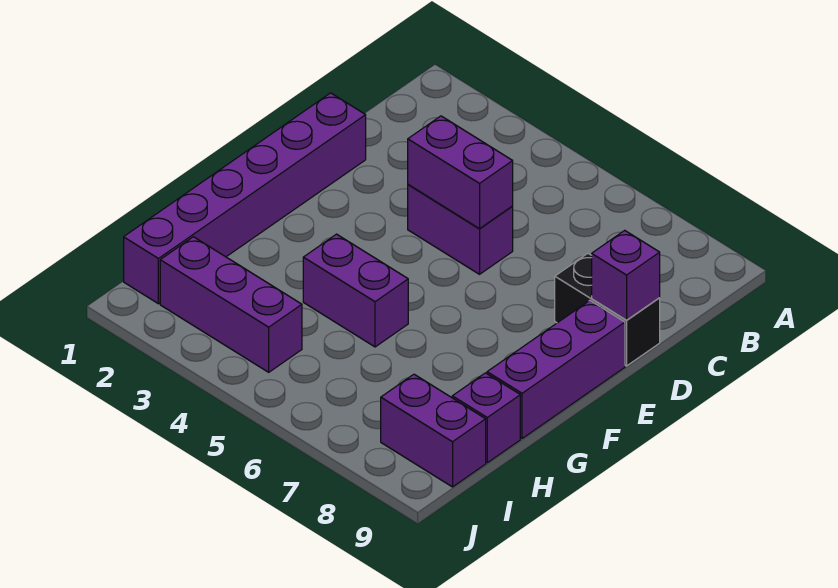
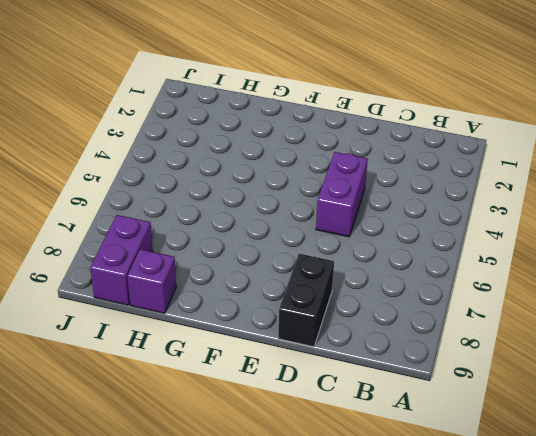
none -> purple brick D1:I1 level 1
none -> purple brick E9:G9 level 1

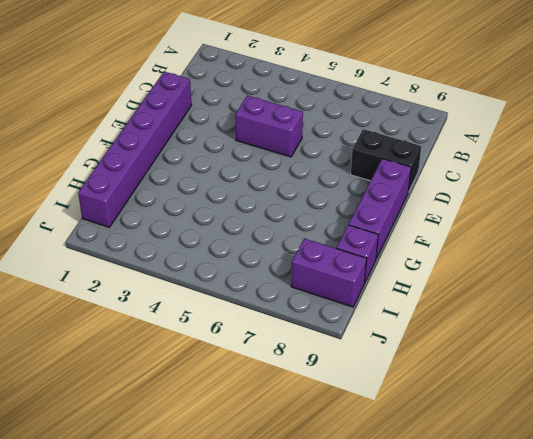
none -> purple brick G4:G5 level 1
none -> purple brick I2:I4 level 1

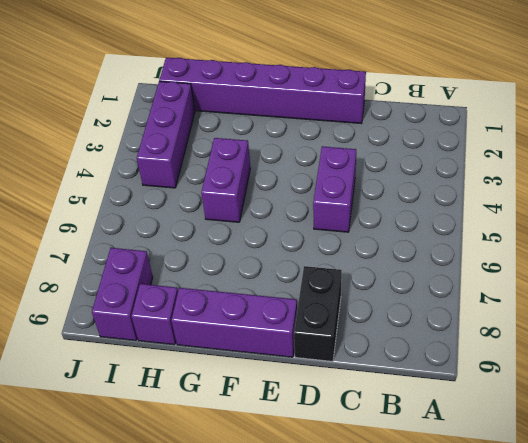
none -> purple brick D4:D5 level 2
none -> purple brick D9 level 2

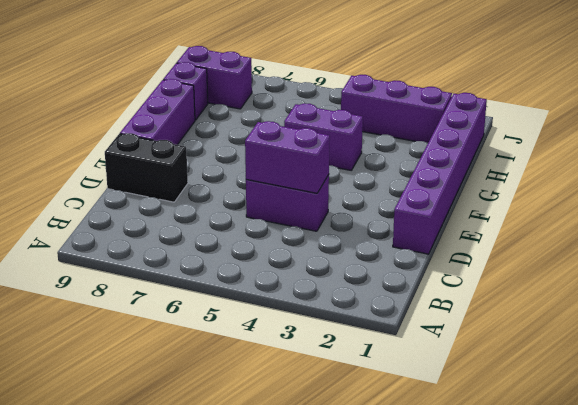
none -> purple brick D9 level 2

